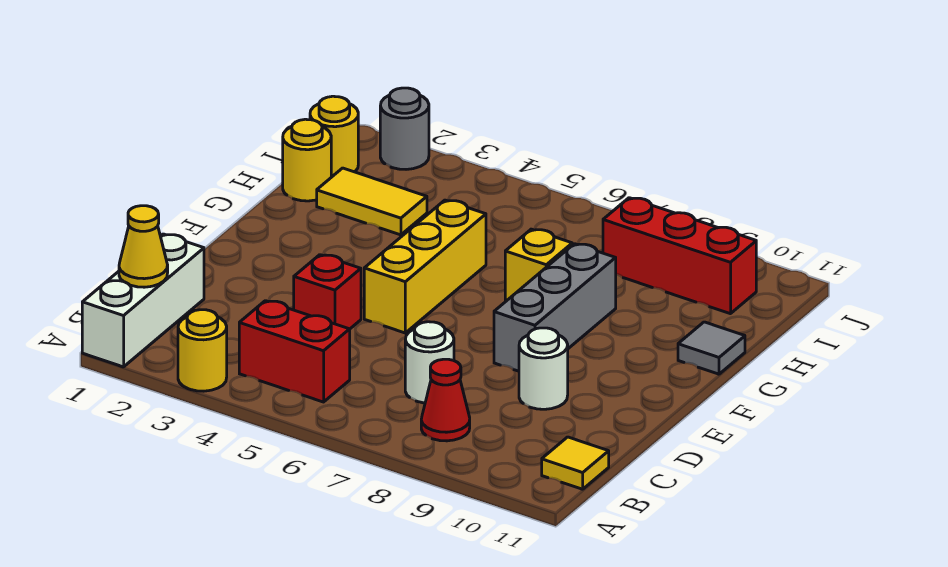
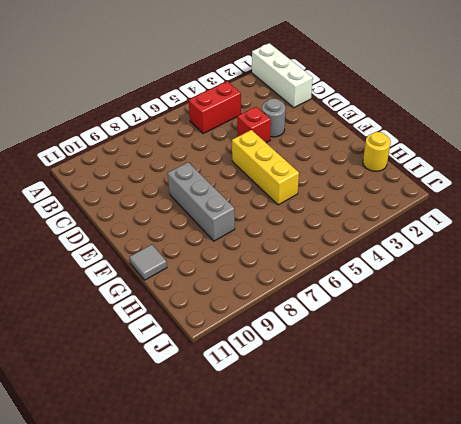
grey round brick D3 level 1 -> grey round brick J2 level 1
none -> yellow round brick A3 level 1
none -> red cone B8 level 1
none -> yellow tile B11 level 1

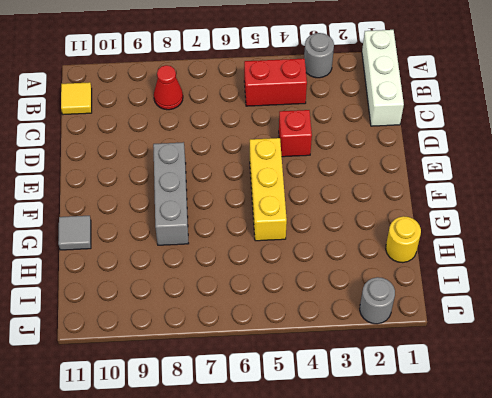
grey round brick A3 level 1 -> yellow round brick A3 level 1
none -> white round brick C7 level 1
none -> white round brick D9 level 1
none -> yellow brick G7 level 1

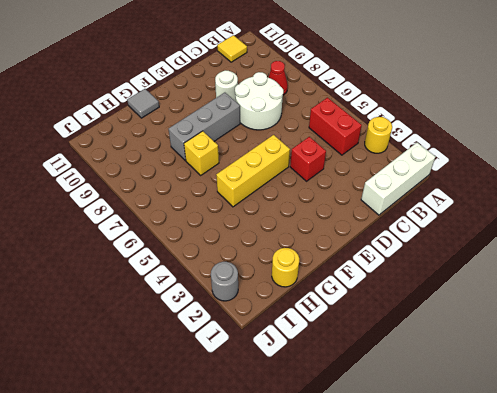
white round brick C7:D8 level 1 -> white round brick C7 level 1
none -> yellow tile H2:H3 level 1
none -> yellow round brick I1 level 1
none -> red brick I8:I10 level 1

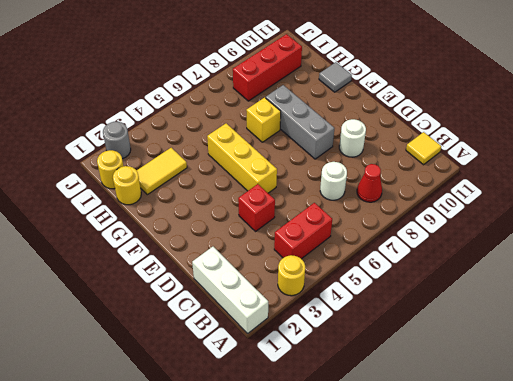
none -> yellow cone B1 level 2

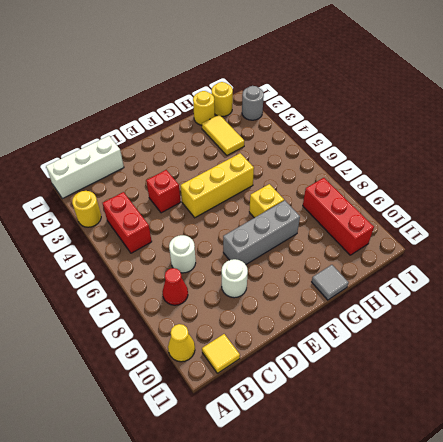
yellow cone A10 level 1 -> yellow cone B1 level 2

